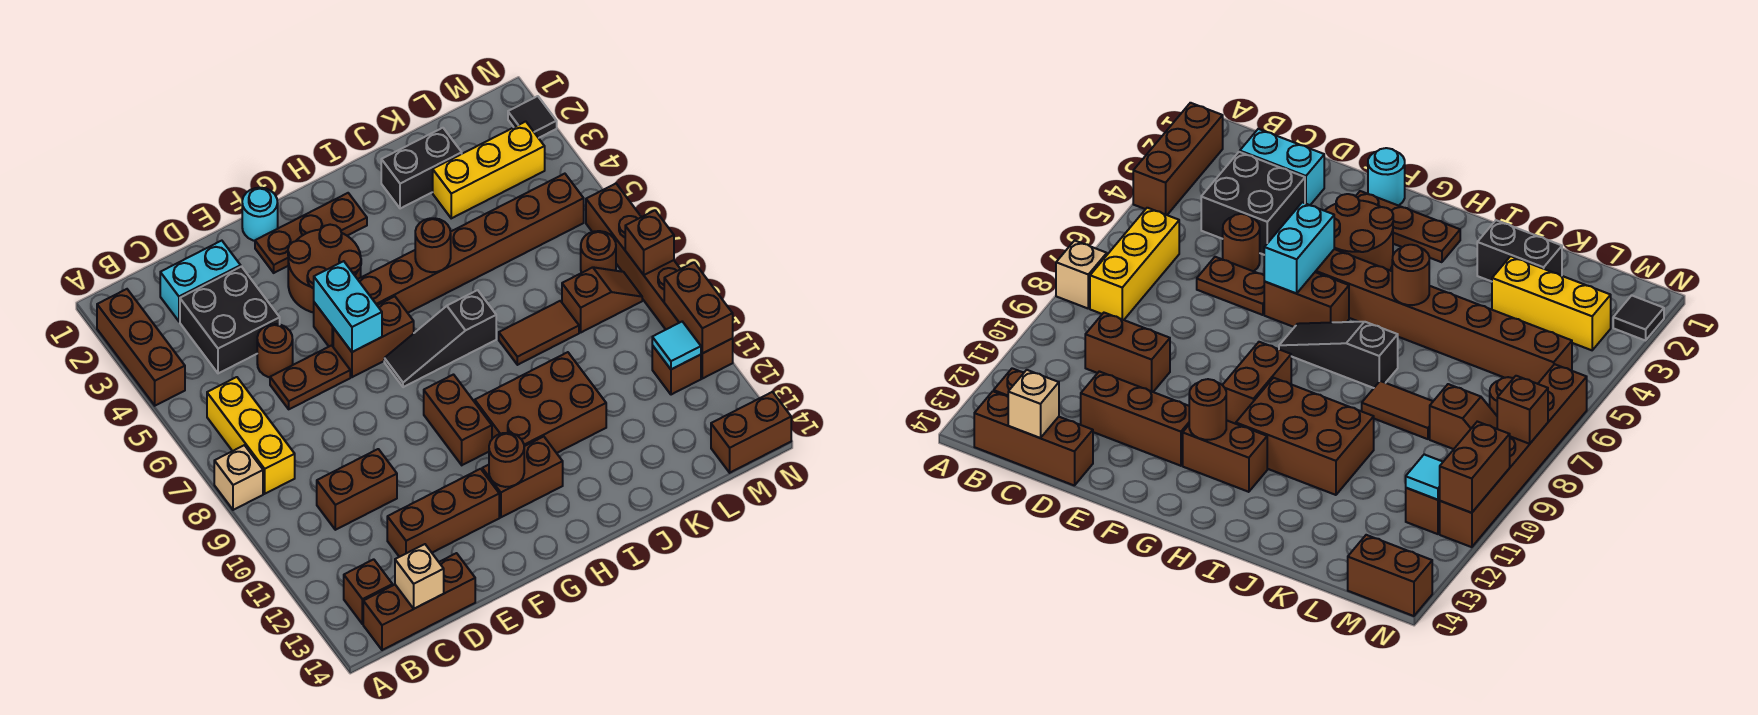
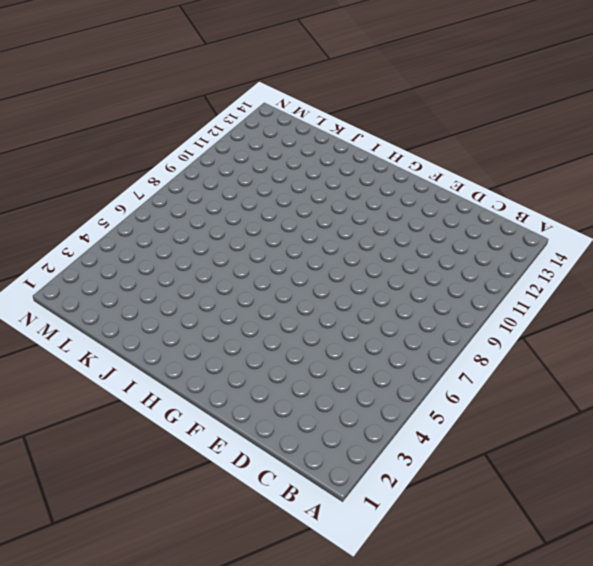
none -> brown brick A2:A4 level 1
none -> tan brick A8 level 1
none -> yellow brick B6:B8 level 1
none -> brown brick B13 level 1

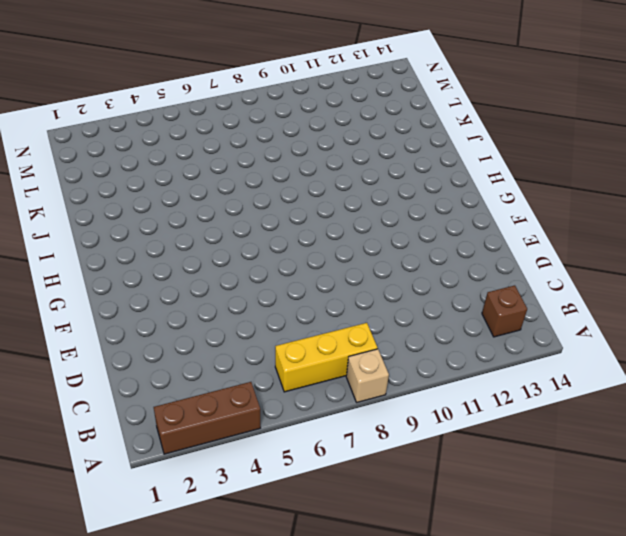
none -> brown brick B14:D14 level 1
none -> cyan brick C2:D2 level 1
none -> black brick C3:D4 level 1
none -> brown brick C10:D10 level 1

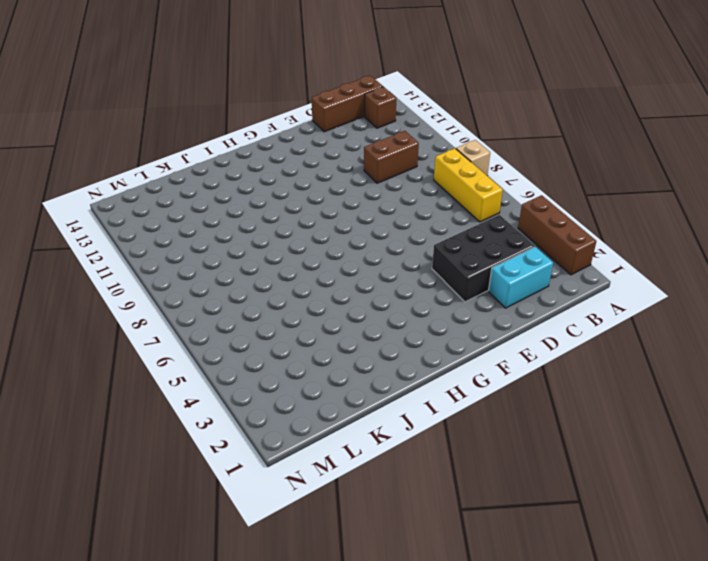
black brick C3:E4 level 1 -> black brick C3:D4 level 1
none -> brown round brick D5 level 1
none -> brown plate D6:E6 level 1
none -> brown brick D12:F12 level 1
none -> cyan round brick F1 level 1

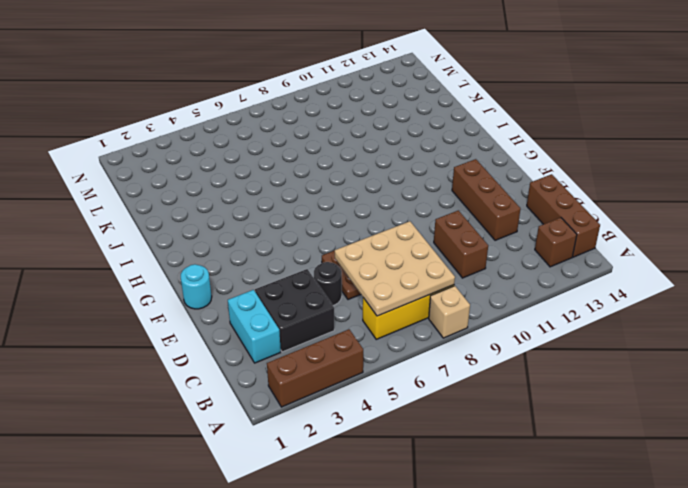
tan plate B6:D8 level 2 -> none
black round brick D5 level 1 -> brown round brick D5 level 1
none -> brown plate F2:H2 level 1
none -> brown round brick F3:G4 level 1
none -> brown brick F5:M5 level 1
none -> brown brick F6:G6 level 1

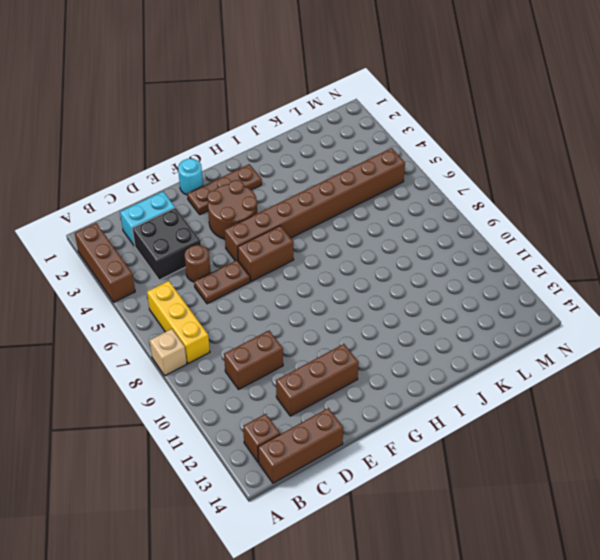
none -> black slope G7:I7 level 1 top I
none -> brown brick G9:G10 level 1
none -> brown brick G12:H12 level 1
none -> brown brick H10:J11 level 1

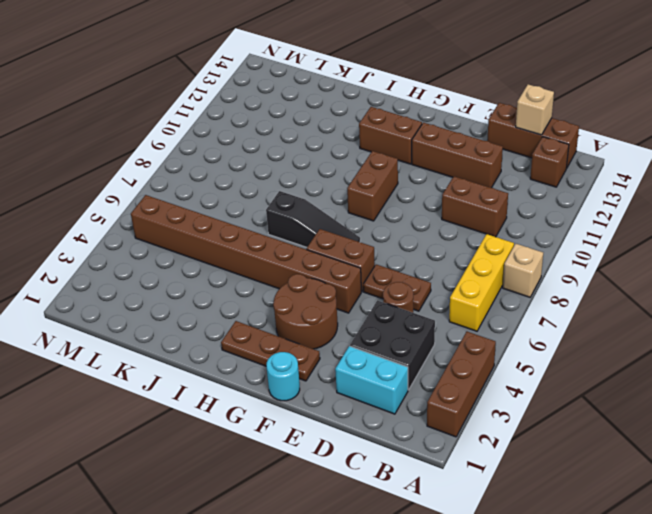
none -> brown brick H10:J11 level 1
none -> black brick J2:K2 level 1
none -> brown tile J8:K8 level 1
none -> yellow brick K3:M3 level 1

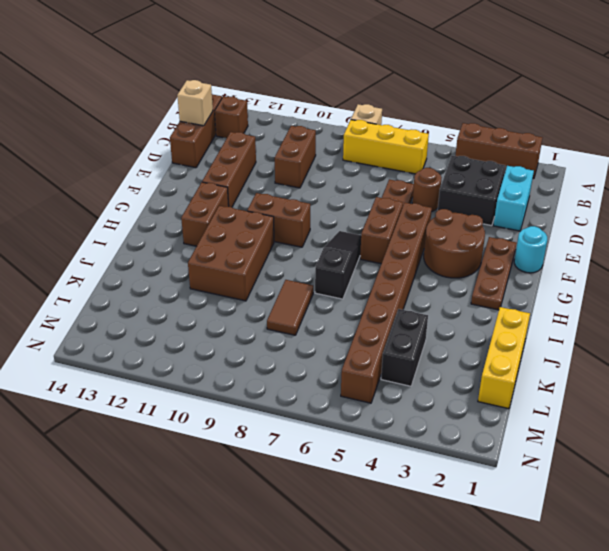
yellow brick J1:L1 level 1 -> yellow brick K3:M3 level 1
black brick K4:L4 level 1 -> black brick J2:K2 level 1
none -> brown slope L8:M8 level 1 top L
none -> brown round brick M7 level 1
none -> brown brick M11 level 1
none -> brown brick M14:N14 level 1

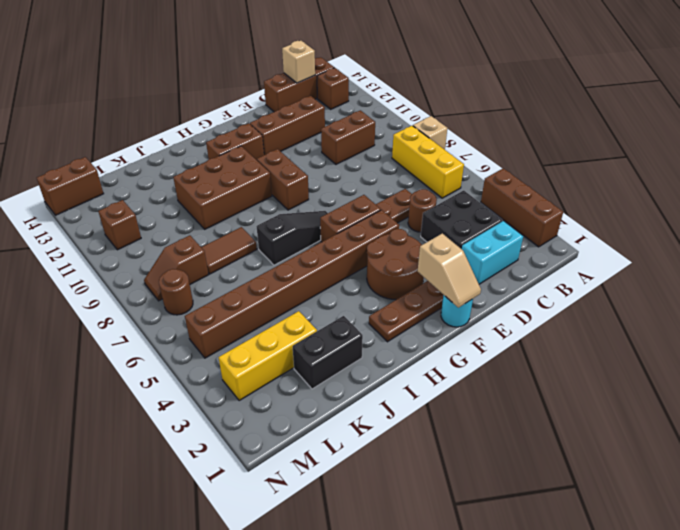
tan slope F1:F2 level 2 top 2 -> none
none -> black tile N2 level 1
none -> brown brick N6:N11 level 1
none -> cyan brick F5:F6 level 2
none -> brown round brick G12 level 2

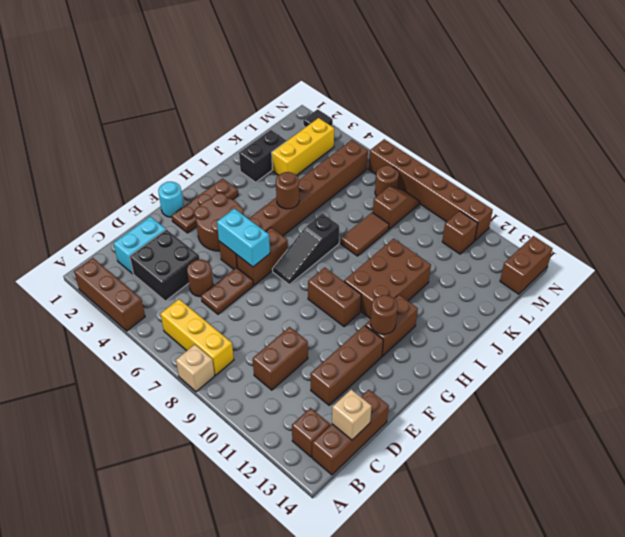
none -> cyan tile M11 level 2
none -> brown brick N8 level 2
none -> brown brick N10:N11 level 2

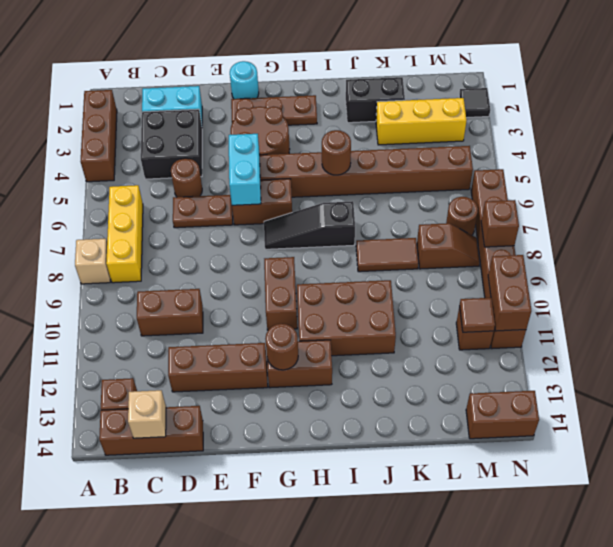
brown tile M11 level 2 -> cyan tile M11 level 2

